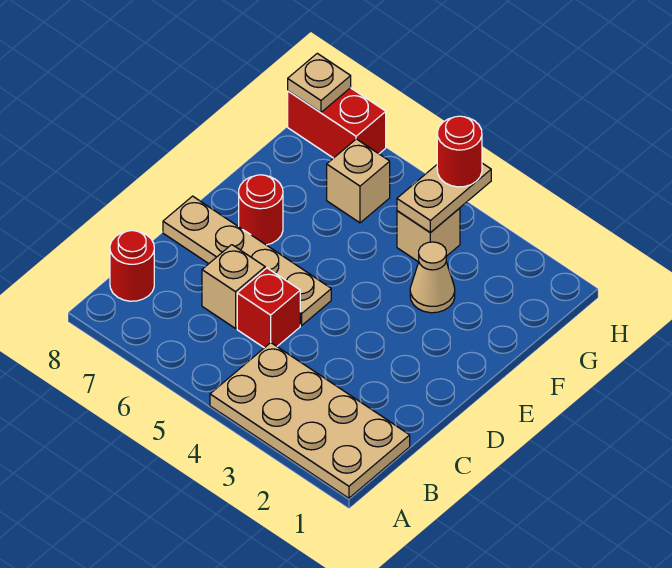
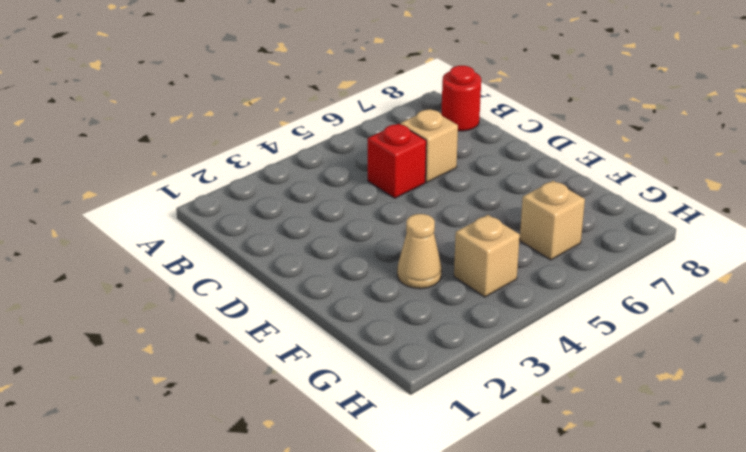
none -> tan plate A1:B4 level 1
none -> tan plate D5:D8 level 1
none -> red round brick E7 level 1

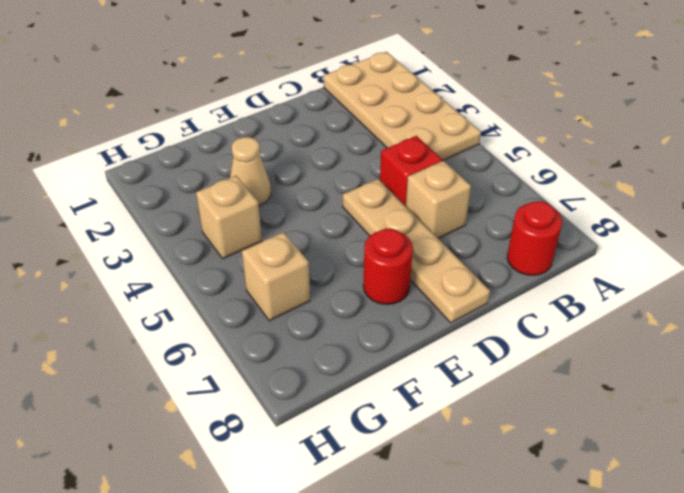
none -> red brick H7:H8 level 1
none -> tan plate G4:H4 level 2
none -> tan plate H8 level 2

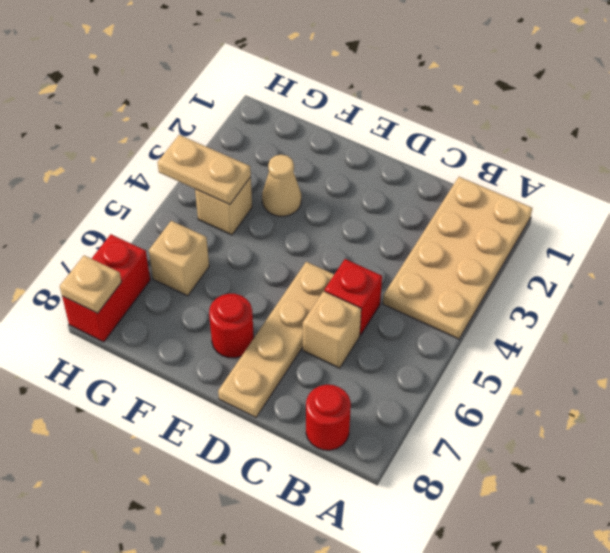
none -> red round brick H4 level 3

